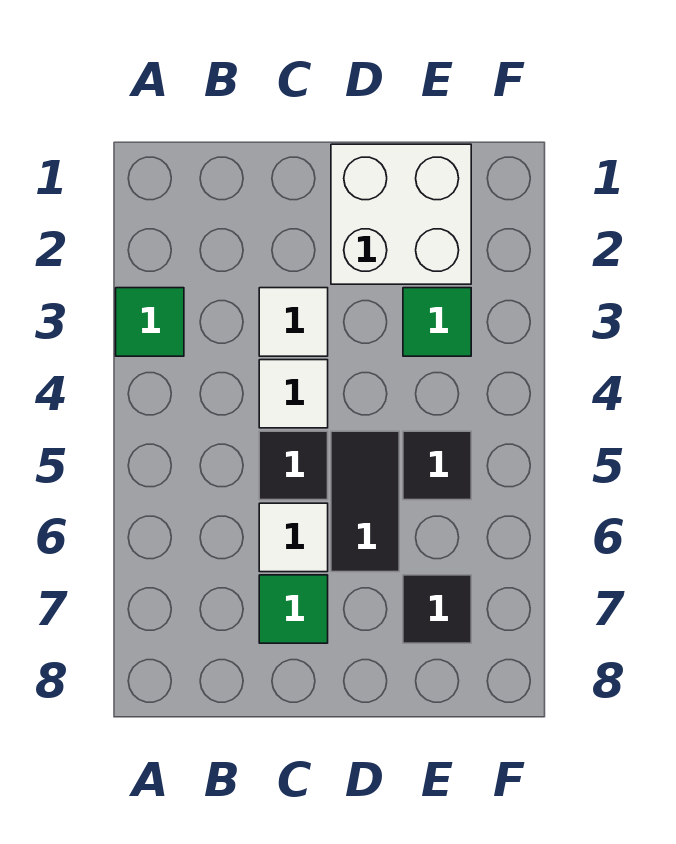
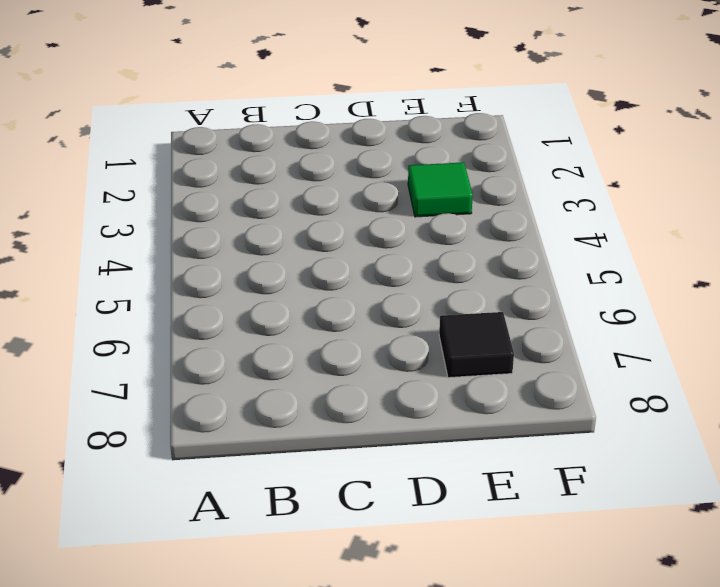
none -> green tile A3 level 1
none -> white tile C3 level 1

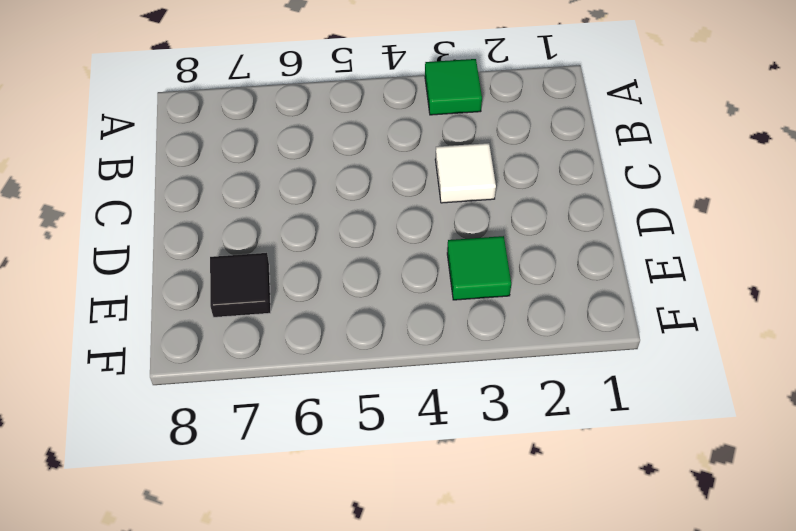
none -> white tile C4 level 1
none -> black tile C5 level 1

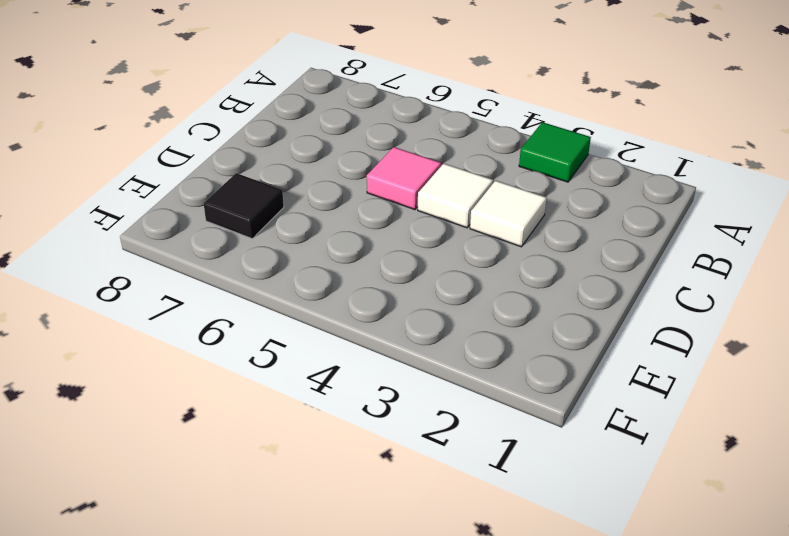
pink tile C5 level 1 -> black tile C5 level 1
none -> white tile C6 level 1
none -> green tile C7 level 1

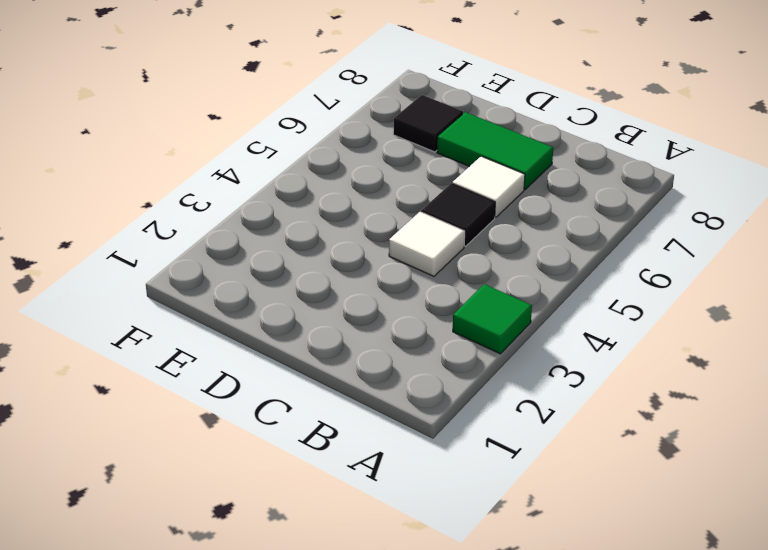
green tile C7:D7 level 1 -> green tile C7 level 1
none -> white tile C3 level 1
none -> white brick D1:E2 level 1

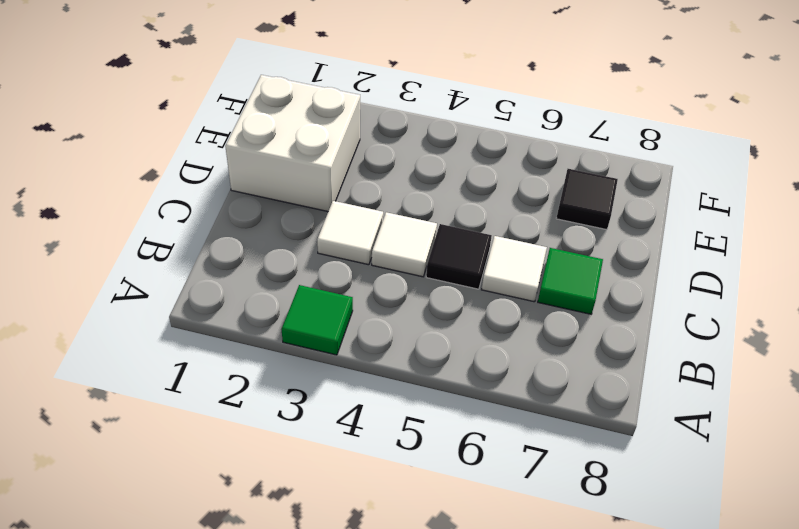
none -> black tile D5:D6 level 1
none -> green tile E3 level 1

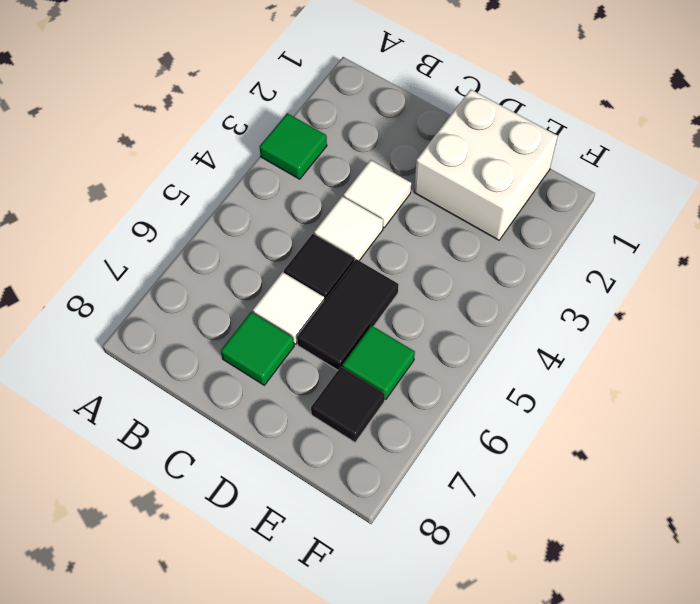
green tile E6 level 1 -> green tile E3 level 1
none -> black tile E5 level 1

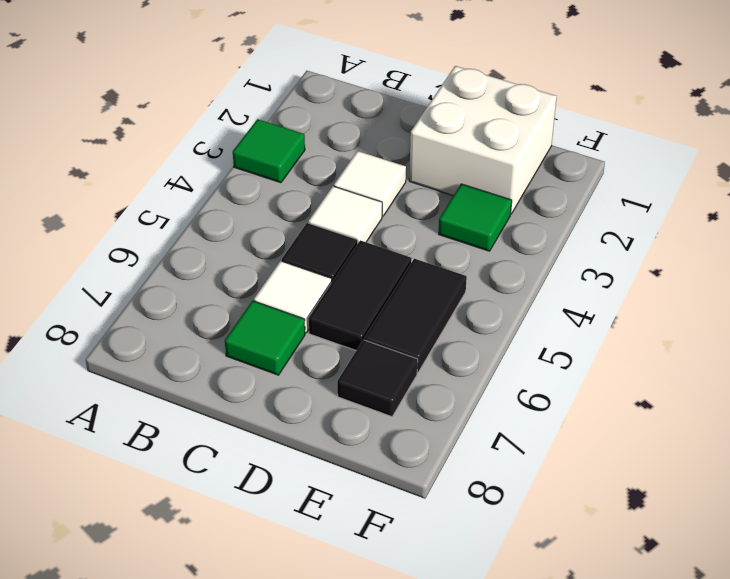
black tile E5:E6 level 1 -> black tile E5 level 1

